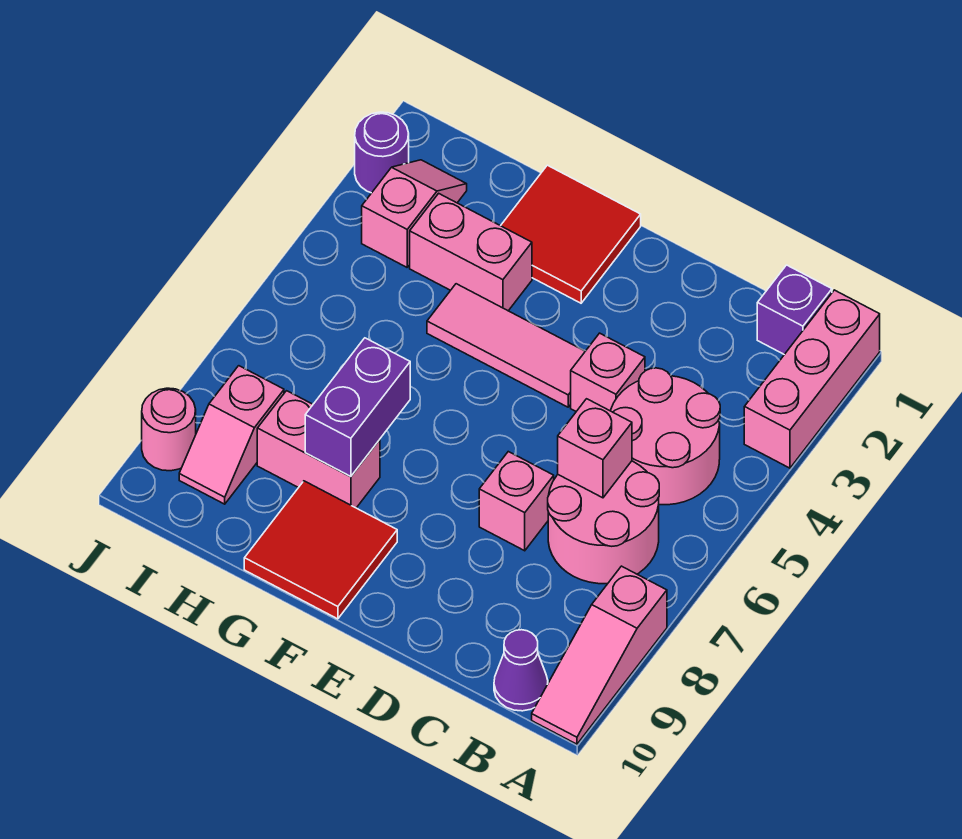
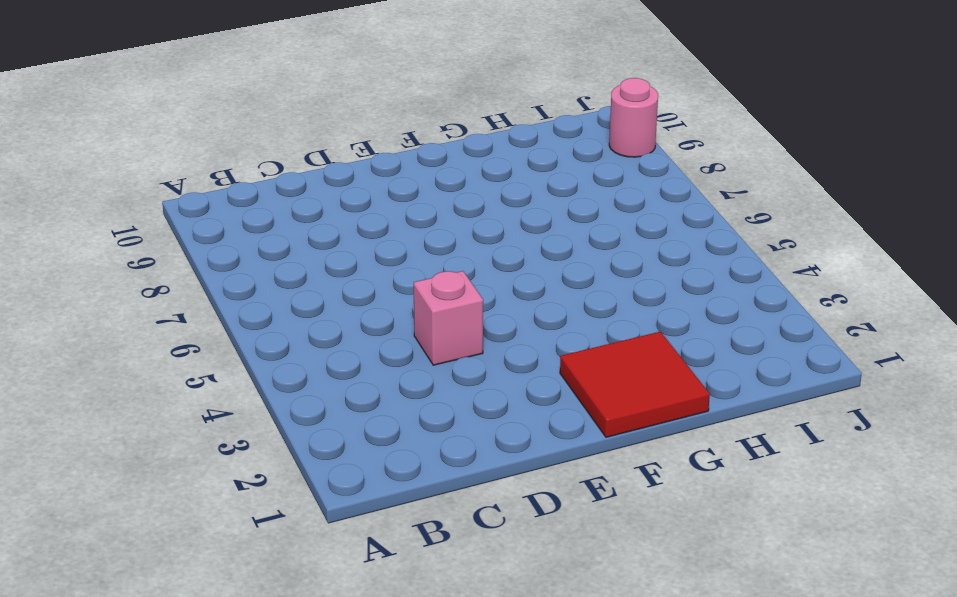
none -> pink brick A1:A3 level 1
none -> pink slope A8:A10 level 1 top 8
none -> purple brick B1 level 1

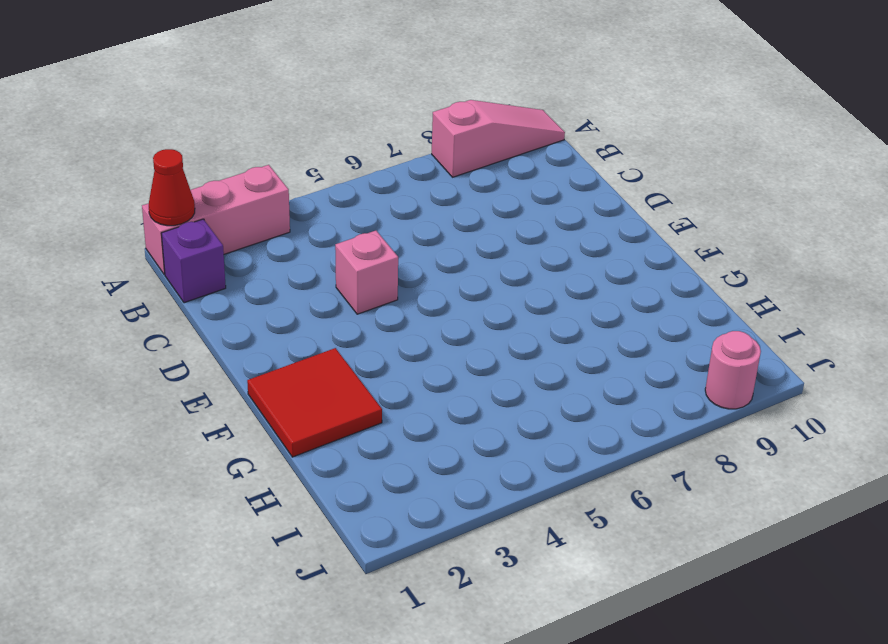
red cone A1 level 2 -> none
none -> pink round brick B4:C5 level 1
none -> pink round brick B6:C7 level 1
none -> purple cone B10 level 1

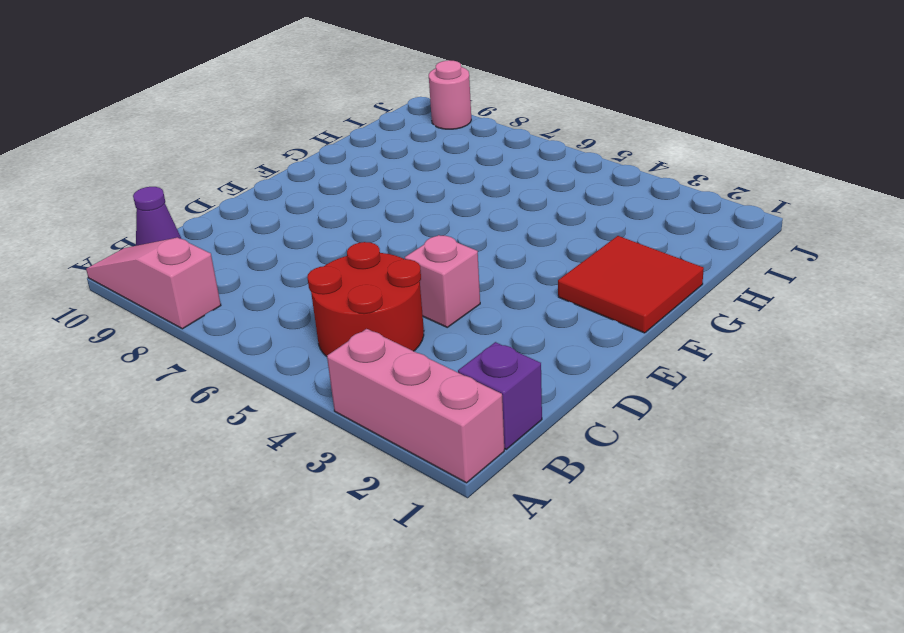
red round brick B4:C5 level 1 -> pink round brick B4:C5 level 1
none -> pink round brick B6:C7 level 1
none -> pink brick D7 level 1
none -> pink tile E4:G4 level 1

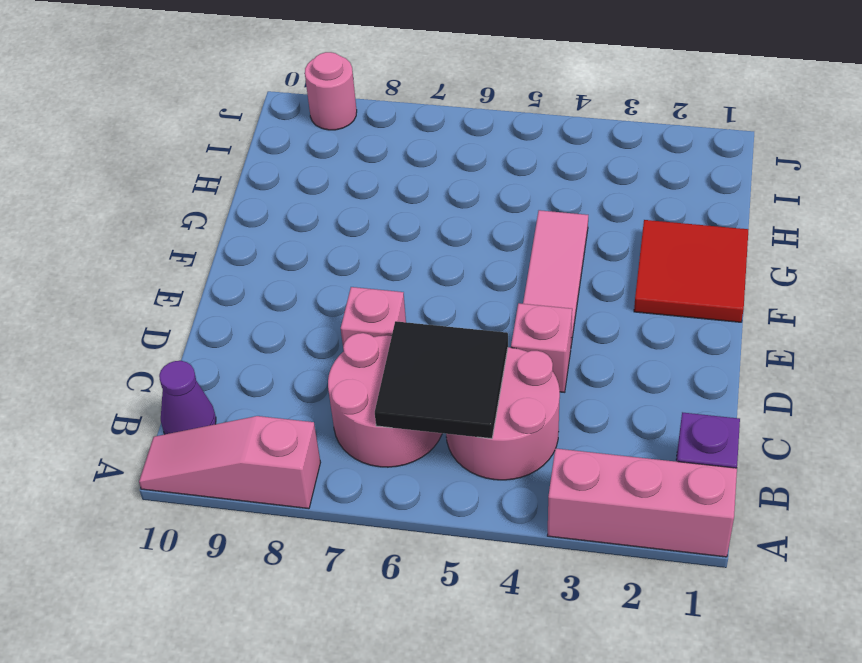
black tile B5:C6 level 2 -> pink brick C6 level 2
none -> red tile F9:G10 level 1
none -> pink brick G3:H3 level 1
none -> pink brick G8:H8 level 1

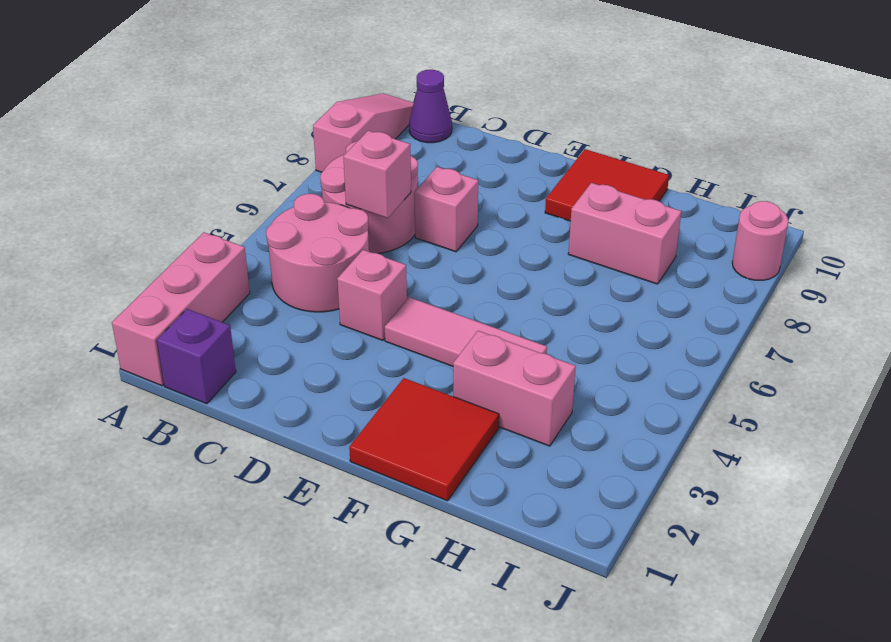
none -> pink slope I2:I3 level 1 top 3
none -> pink slope I8:I9 level 1 top 8
none -> purple round brick J2 level 1

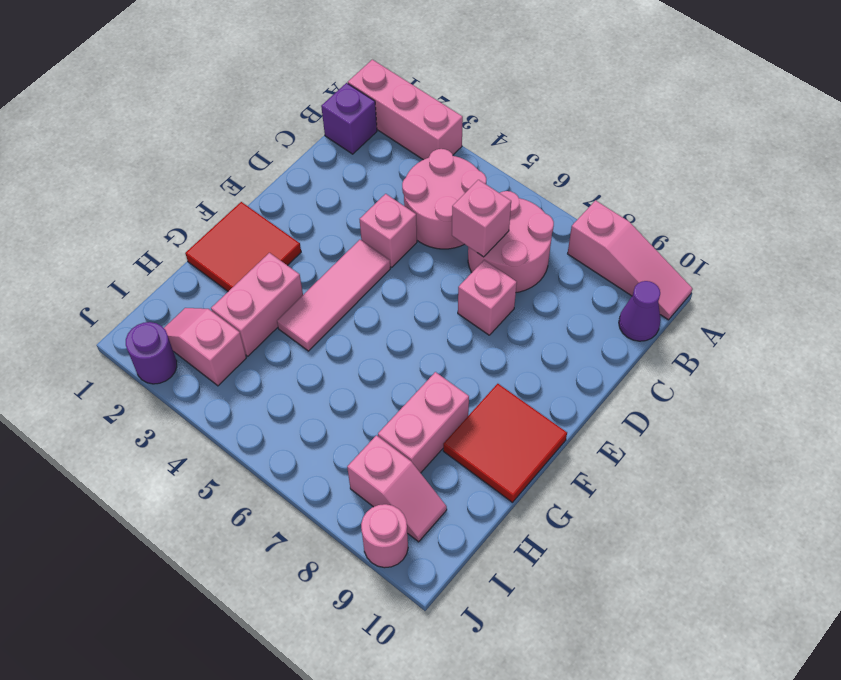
none -> purple brick G7:G8 level 2

